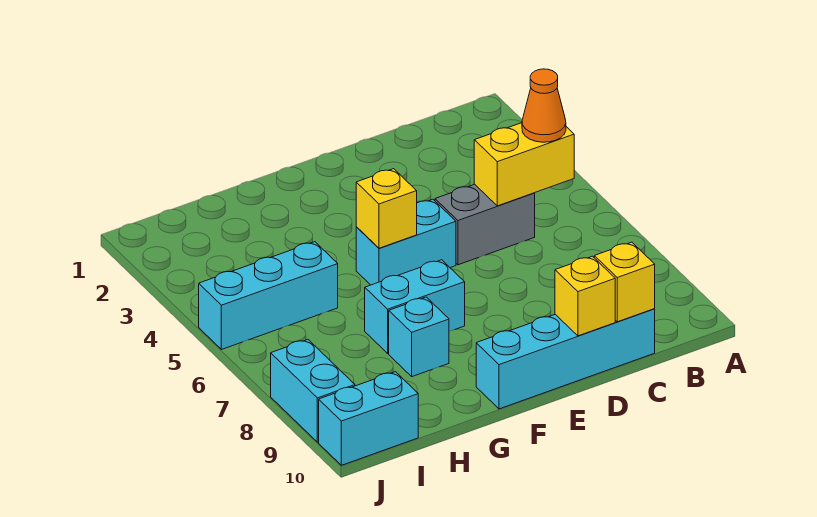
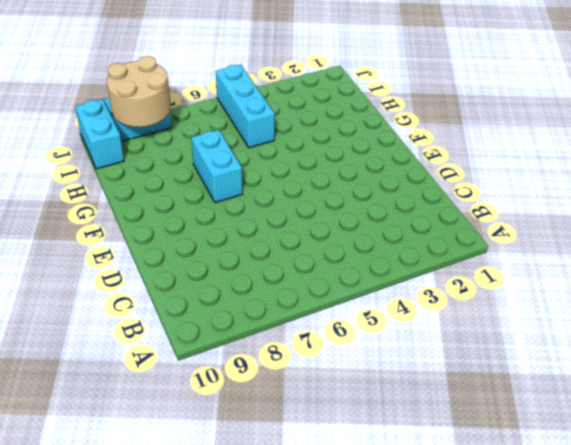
tan round brick I8:J9 level 2 -> none
none -> grey brick C5:D5 level 1
none -> cyan brick C10:F10 level 1
none -> cyan brick E5:F5 level 1

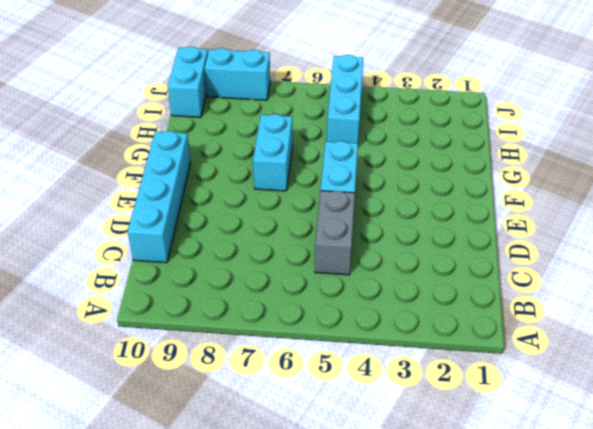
none -> cyan brick G8 level 1
none -> yellow brick B5:C5 level 2
none -> yellow brick C10 level 2

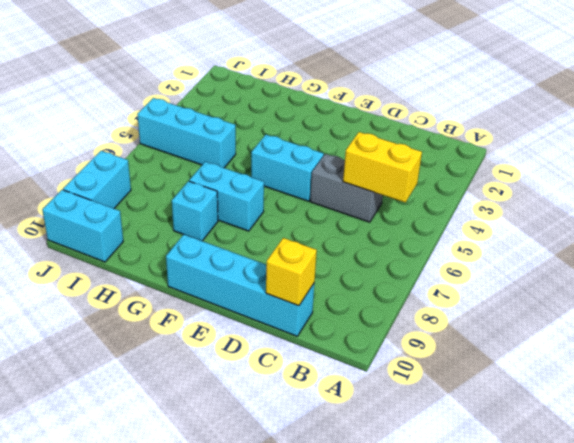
none -> yellow brick D10 level 2
none -> yellow brick F5 level 2
none -> orange cone B5 level 3

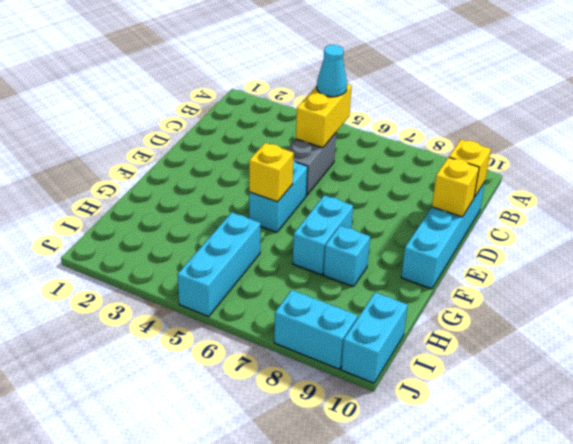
cyan cone B5 level 3 -> orange cone B5 level 3

